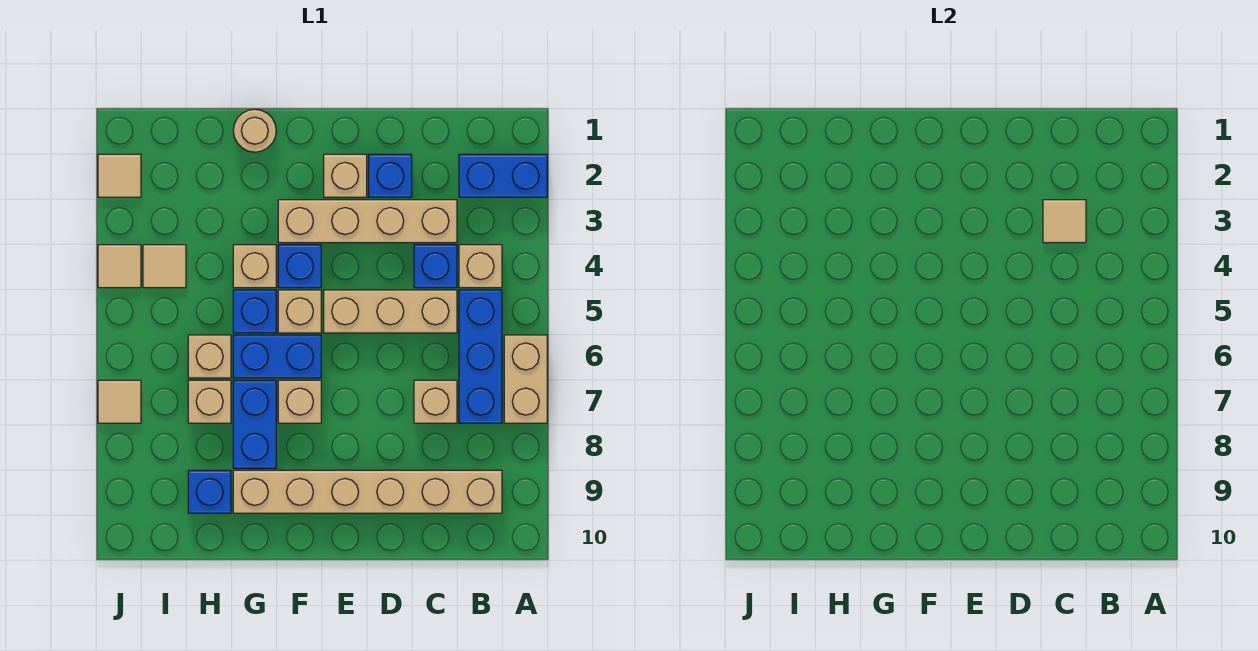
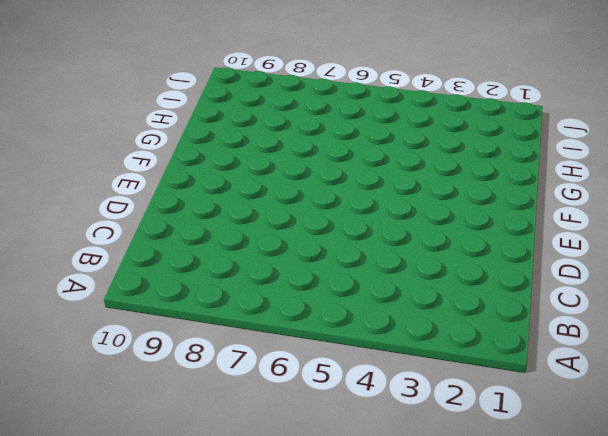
none -> blue brick A2:B2 level 1
none -> tan brick A6:A7 level 1
none -> tan brick B4 level 1

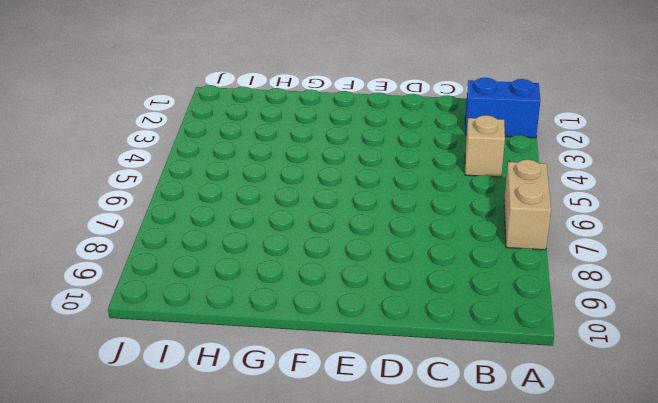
none -> blue brick B5:B7 level 1
none -> tan brick B9:G9 level 1
none -> tan brick C3:F3 level 1

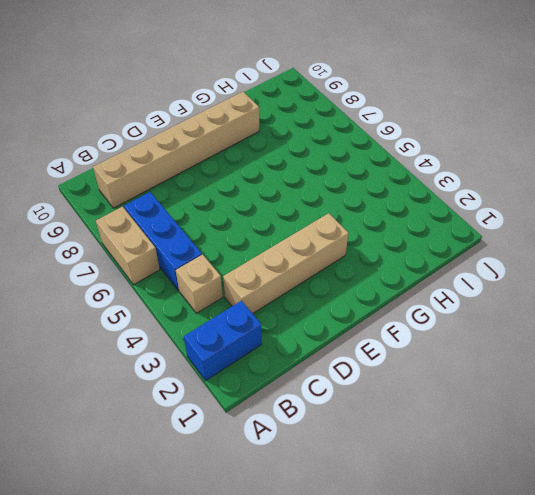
none -> blue brick C4 level 1
none -> tan brick C5:E5 level 1
none -> tan brick C7 level 1

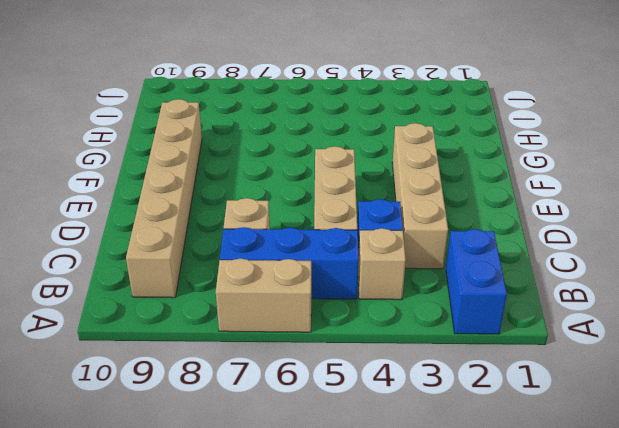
none -> blue brick D2 level 1
none -> tan brick E2 level 1
none -> blue brick F4 level 1

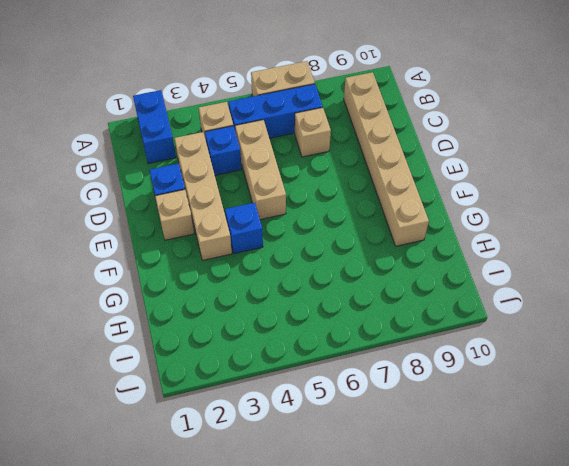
none -> tan brick F5 level 1
none -> blue brick F6:G6 level 1
none -> tan brick F7 level 1

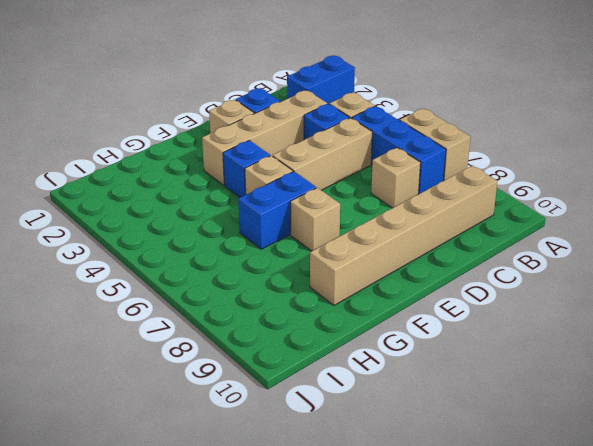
none -> tan round brick G1 level 1
none -> tan brick G4 level 1
none -> blue brick G5 level 1

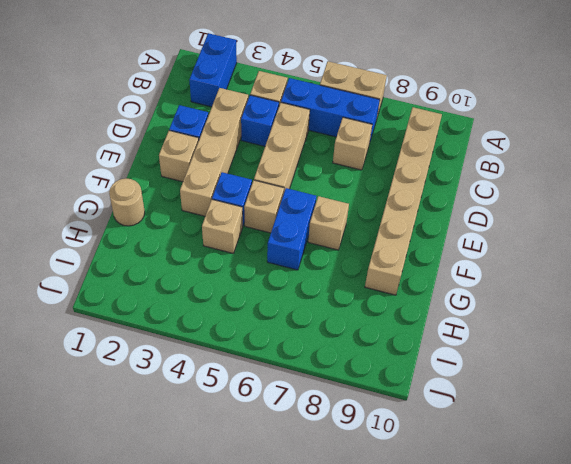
none -> blue brick G5 level 1
none -> blue brick G7:G8 level 1
none -> tan brick H6 level 1

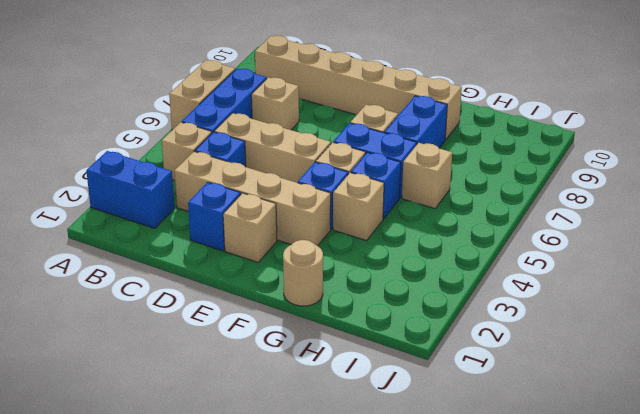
none -> tan brick H7 level 1
none -> blue brick H9 level 1
none -> tan tile I4 level 1

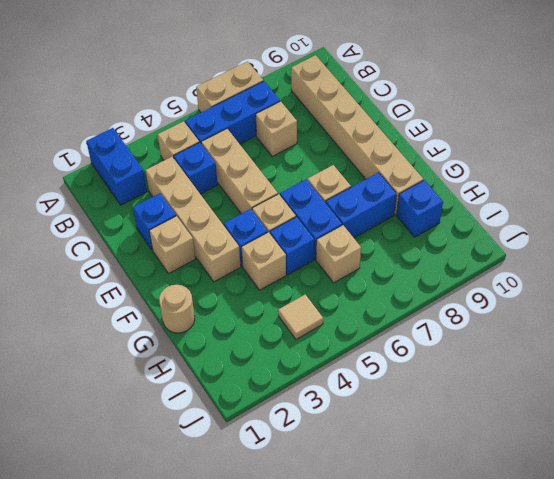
none -> tan brick H7 level 1
none -> tan tile J2 level 1
none -> tan tile J4 level 1

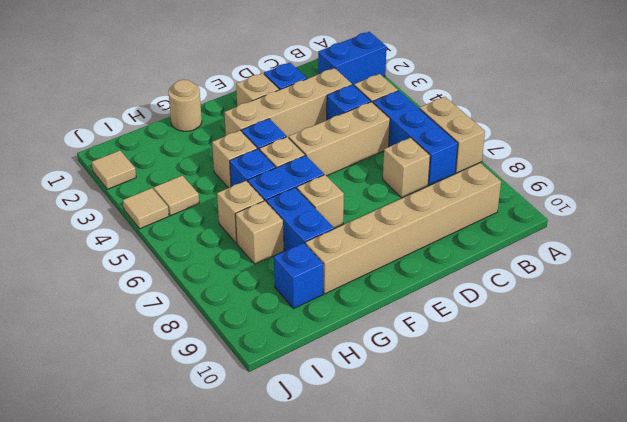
none -> tan tile J7 level 1
none -> tan tile C3 level 2

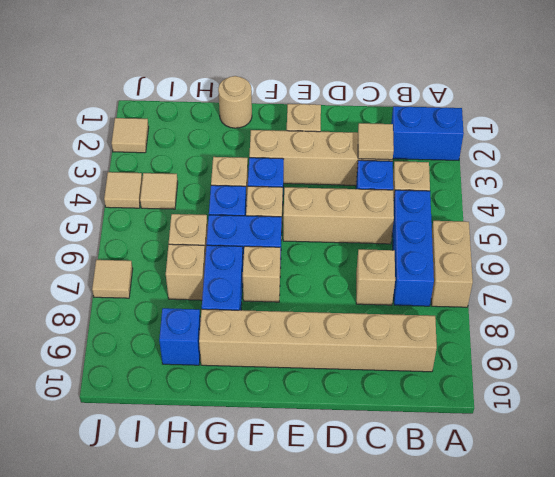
none -> blue brick D2 level 1

